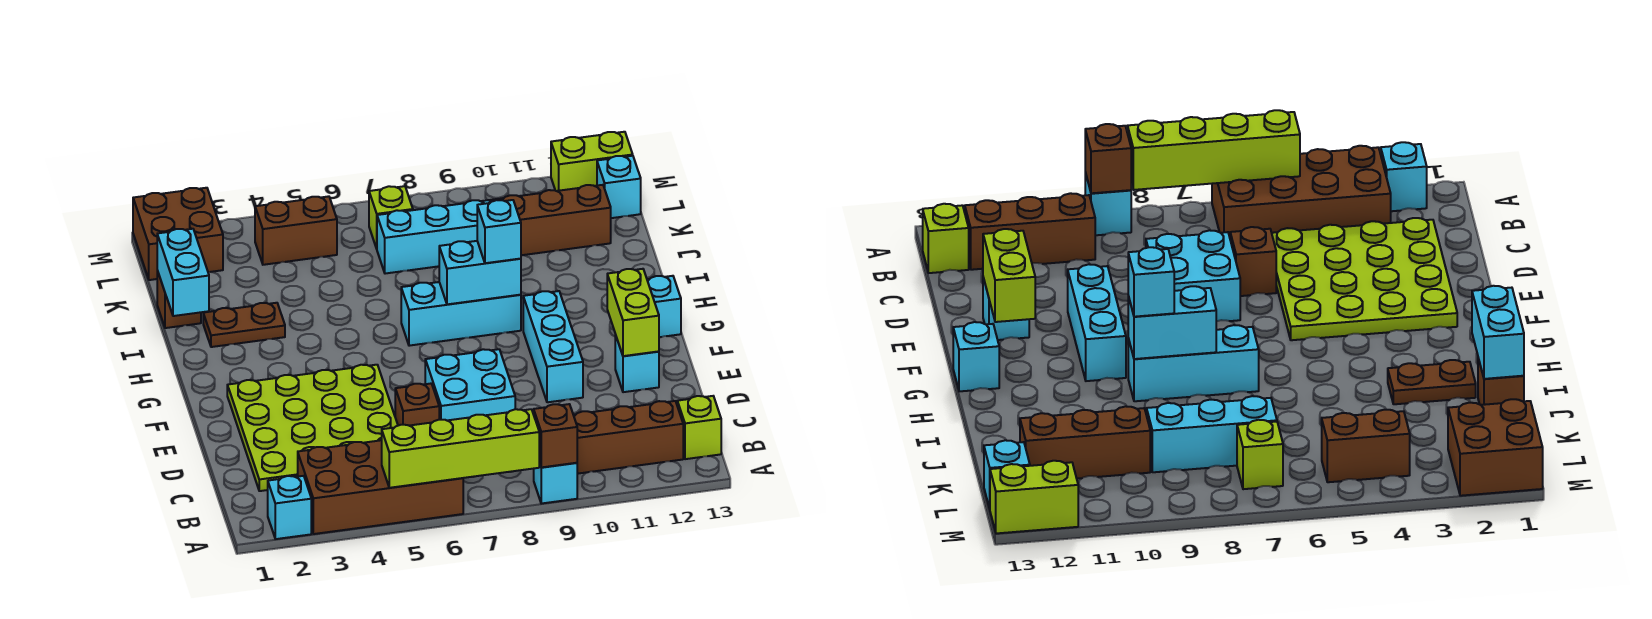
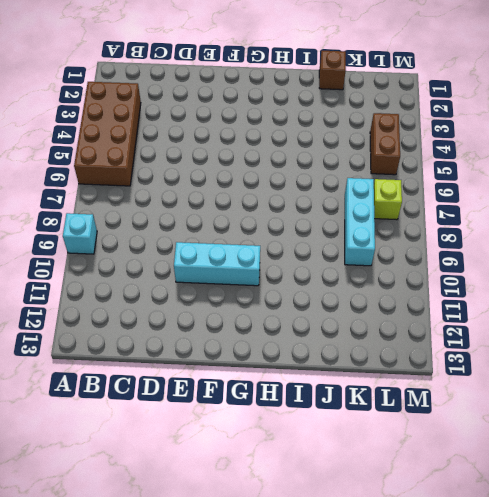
none -> cyan brick A2 level 1
none -> brown brick B10:B12 level 1
none -> lime brick B13 level 1

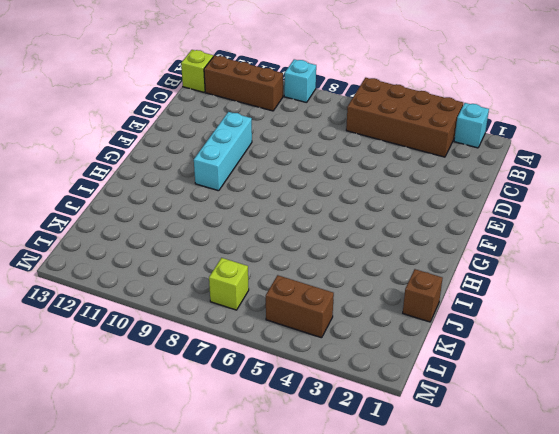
none -> lime plate C2:F5 level 1
none -> brown brick D6 level 1
none -> cyan brick D7:E8 level 1

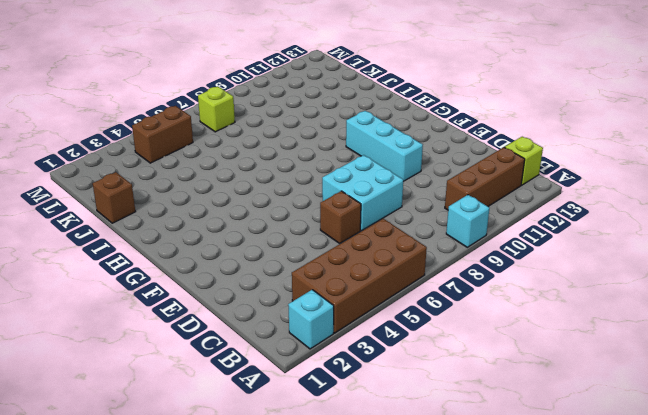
none -> lime plate C2:F5 level 1
none -> cyan brick E12 level 1
none -> cyan brick G13 level 1

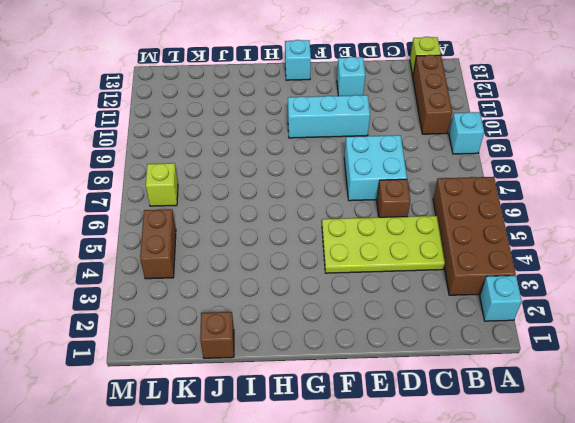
lime plate C4:F5 level 1 -> lime plate C2:F5 level 1
none -> cyan brick H7:H9 level 1
none -> brown plate I2:I3 level 1
none -> cyan brick K7:K9 level 1

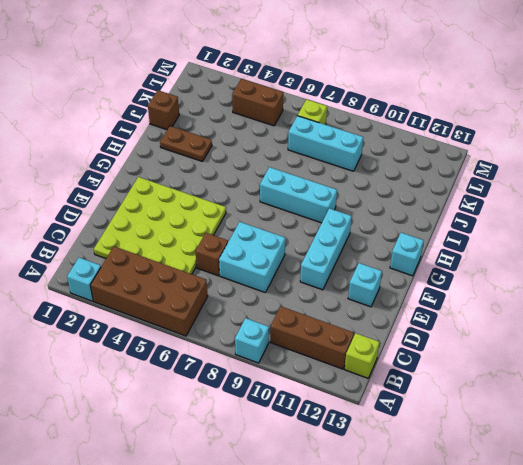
none -> brown brick K10:K12 level 1
none -> brown brick L1:M2 level 1
none -> cyan brick L13 level 1

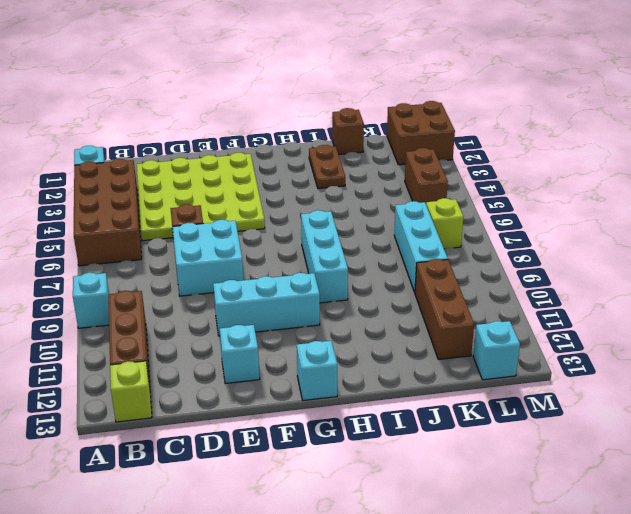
none -> lime brick M12:M13 level 1
none -> lime brick A5:A8 level 2
none -> brown brick A9 level 2

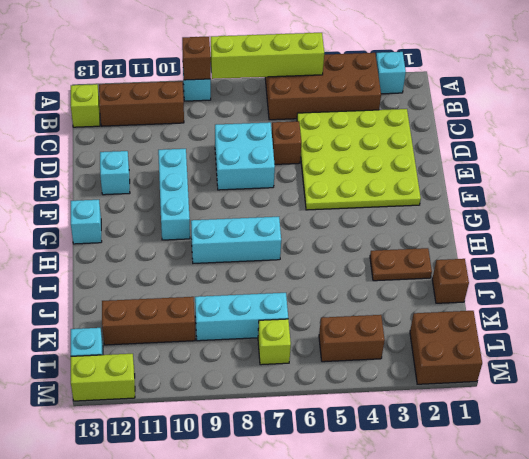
none -> lime brick E12:F12 level 2
none -> cyan brick H8:H9 level 2
none -> cyan brick I1:J1 level 2

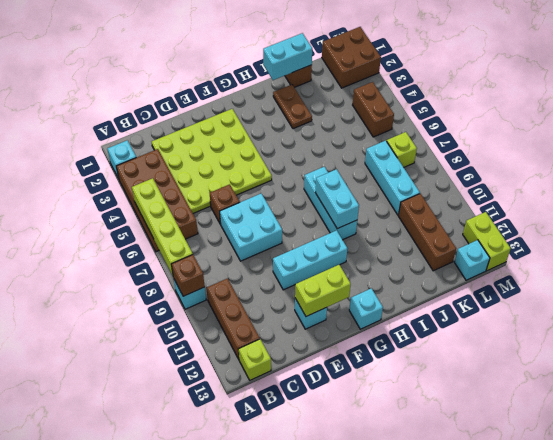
none -> cyan brick H9 level 3

